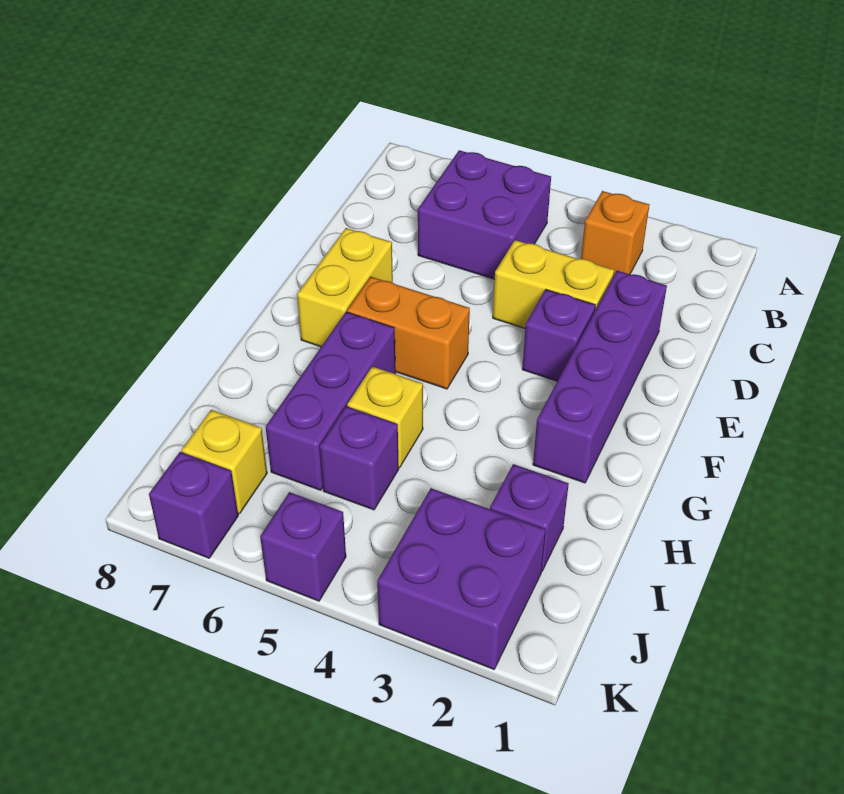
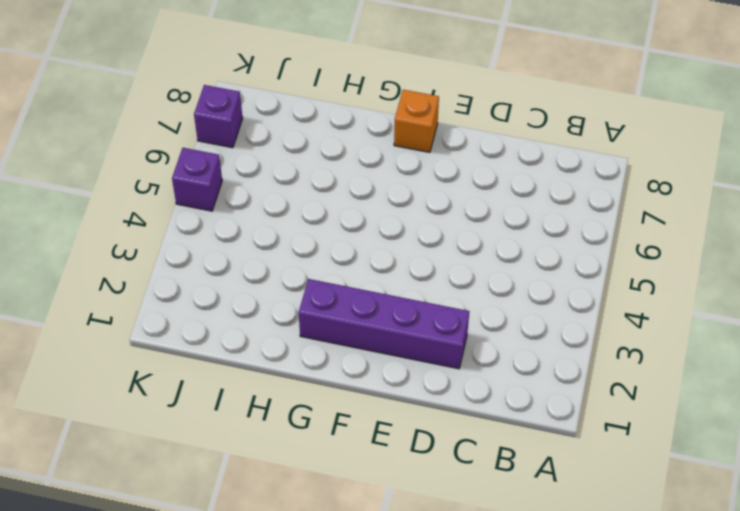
orange brick F8 level 1 -> orange brick B3 level 1
none -> purple brick B5:C6 level 1
none -> yellow brick D3:D4 level 1
none -> purple brick E3 level 1

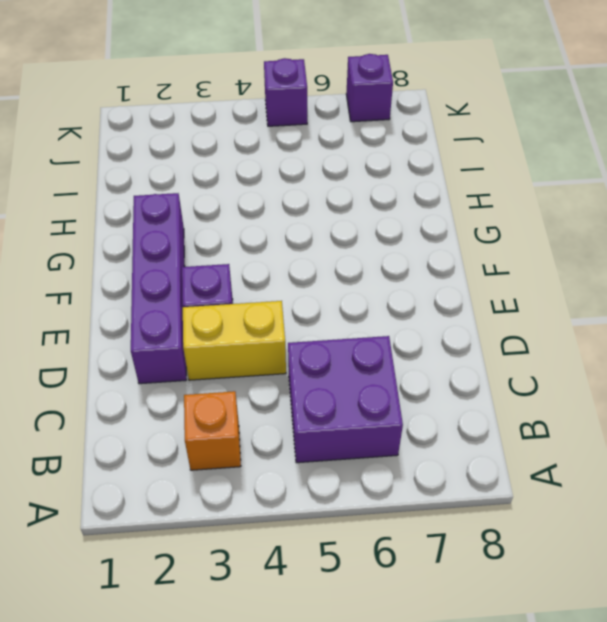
none -> yellow brick E7:F7 level 1
none -> orange brick F5:F6 level 1
none -> purple brick G6:I6 level 1

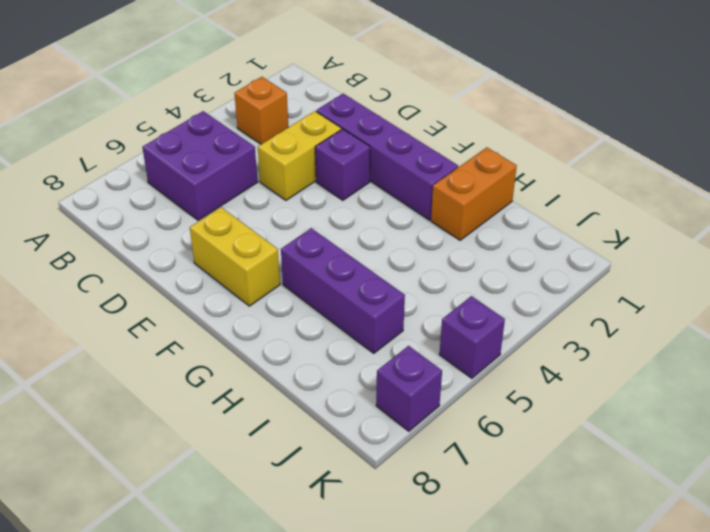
orange brick H1:H2 level 1 -> orange brick F5:F6 level 1
none -> yellow brick H5 level 1
none -> purple brick I2 level 1
none -> purple brick I5 level 1

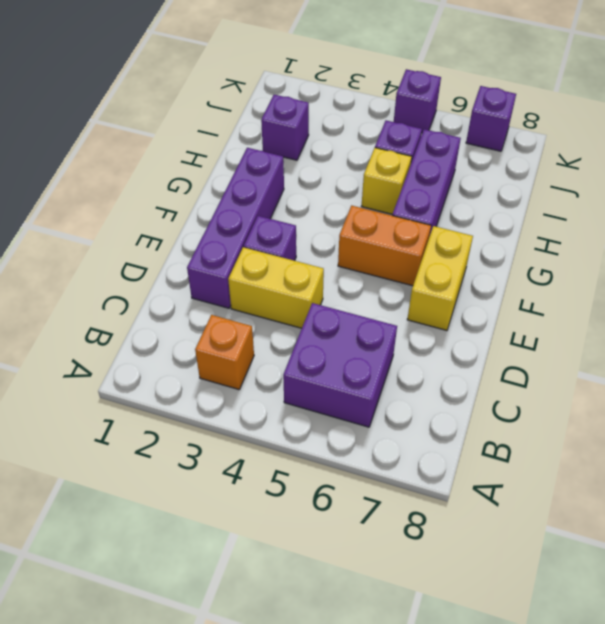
none -> purple brick J2:K3 level 1
none -> yellow brick J7 level 1

